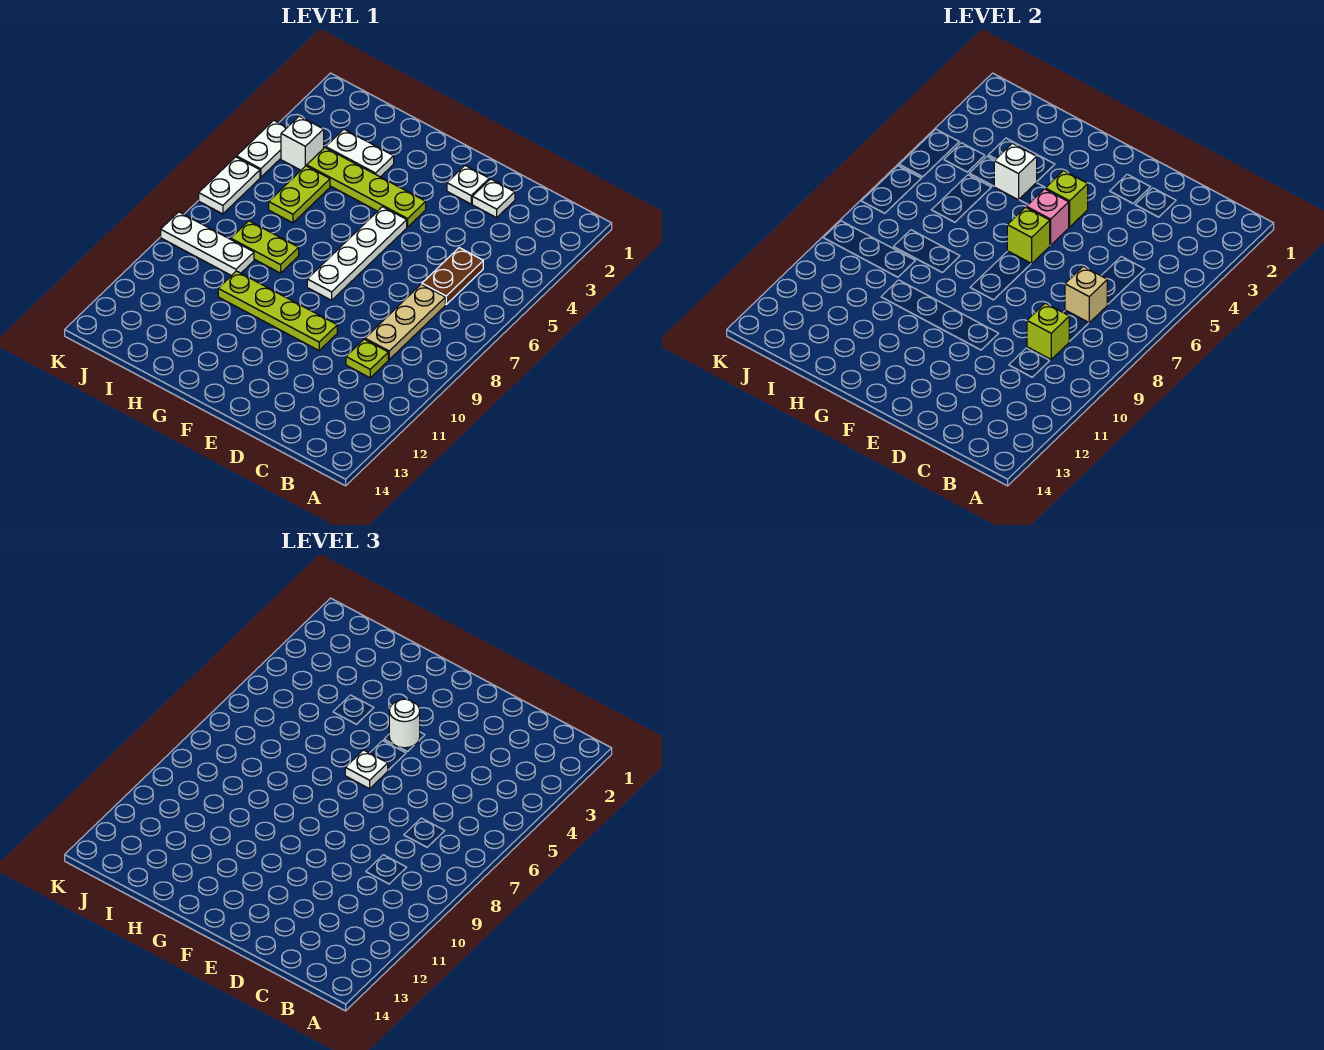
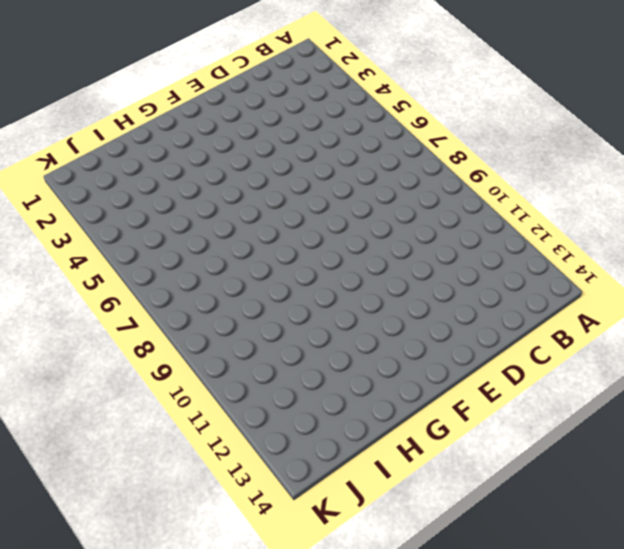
none -> brown plate C5:C6 level 1
none -> tan plate C7:C9 level 1
none -> lime plate C10 level 1

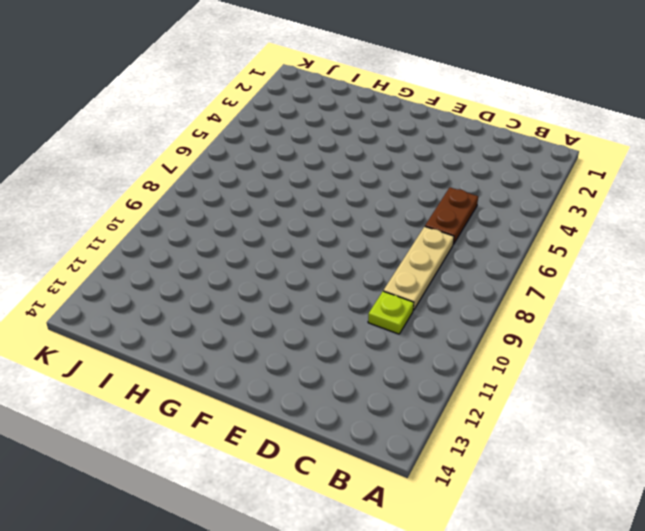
none -> white plate D2 level 1
none -> white plate E2 level 1
none -> lime plate E10:H10 level 1

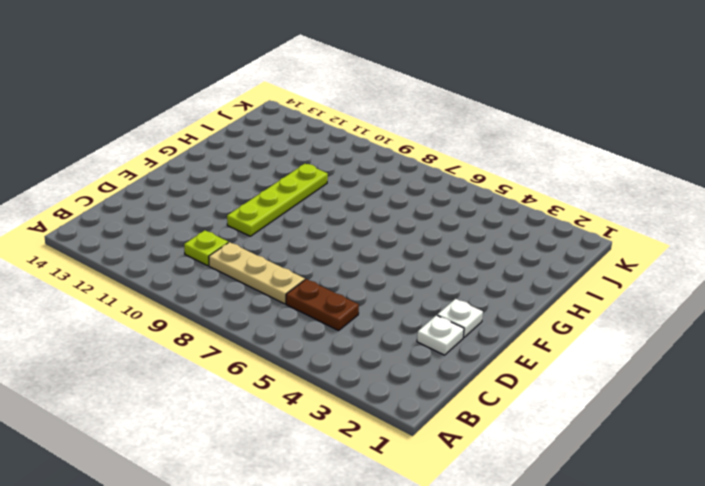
none -> lime plate F4:I4 level 1
none -> white plate F5:F8 level 1
none -> white plate H3:I3 level 1

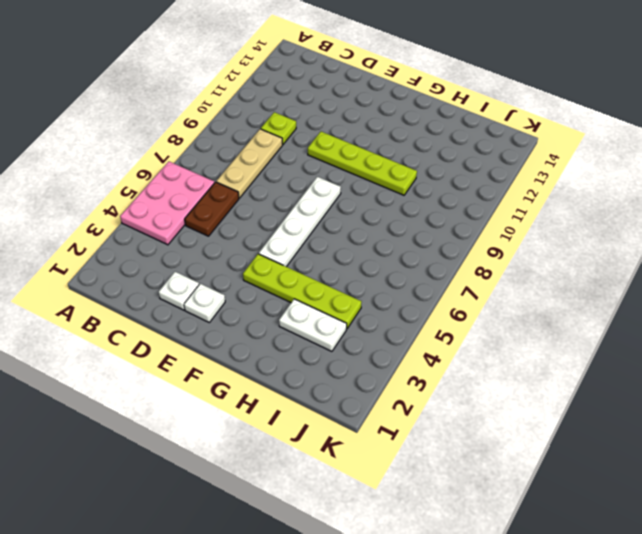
pink plate A4:B6 level 1 -> none
none -> lime plate H8:I8 level 1
none -> lime plate I5:I6 level 1
none -> white plate I9:K9 level 1

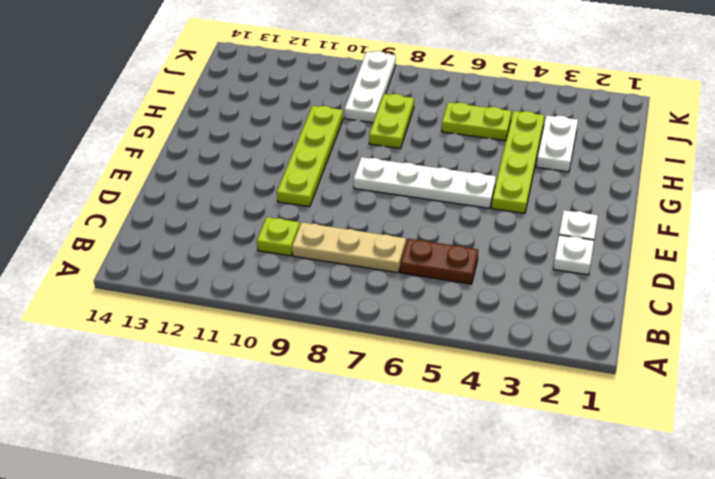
none -> white brick J4 level 1
none -> white plate K4:K5 level 1
none -> white plate K6:K7 level 1

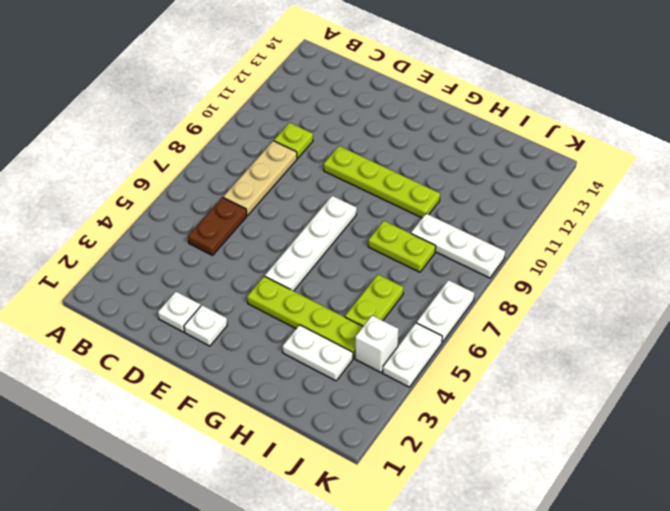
none -> tan brick C7 level 2
none -> lime brick C9 level 2
none -> lime brick F4 level 2

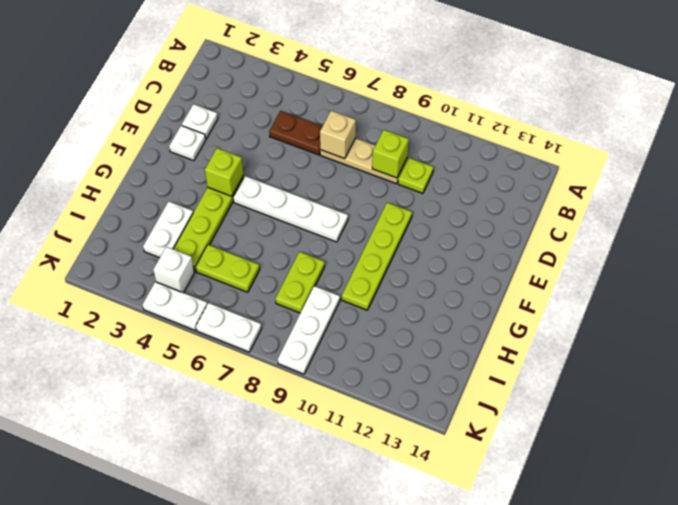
none -> pink brick F5 level 2
none -> lime brick F6 level 2
none -> white brick H4 level 2

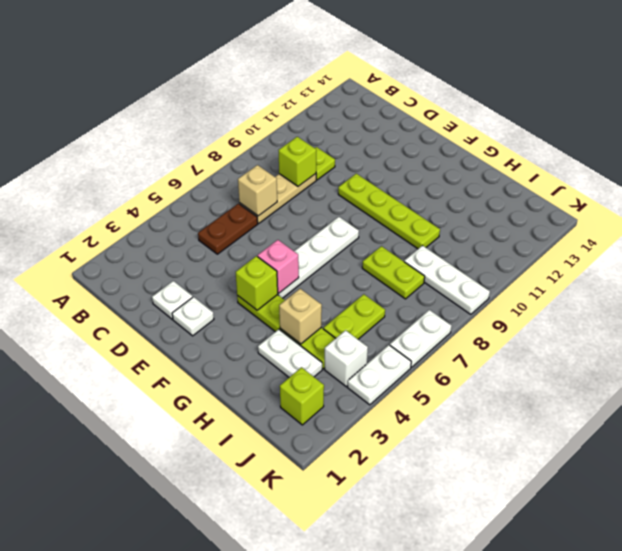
tan brick H4 level 2 -> white brick H4 level 2
lime brick J2 level 1 -> lime brick F6 level 2
none -> white round brick F4 level 3
none -> white plate F6 level 3

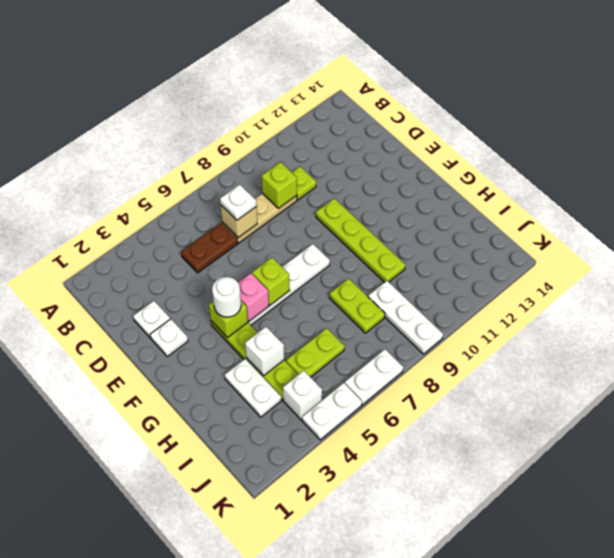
white plate C7 level 3 -> white plate F6 level 3

